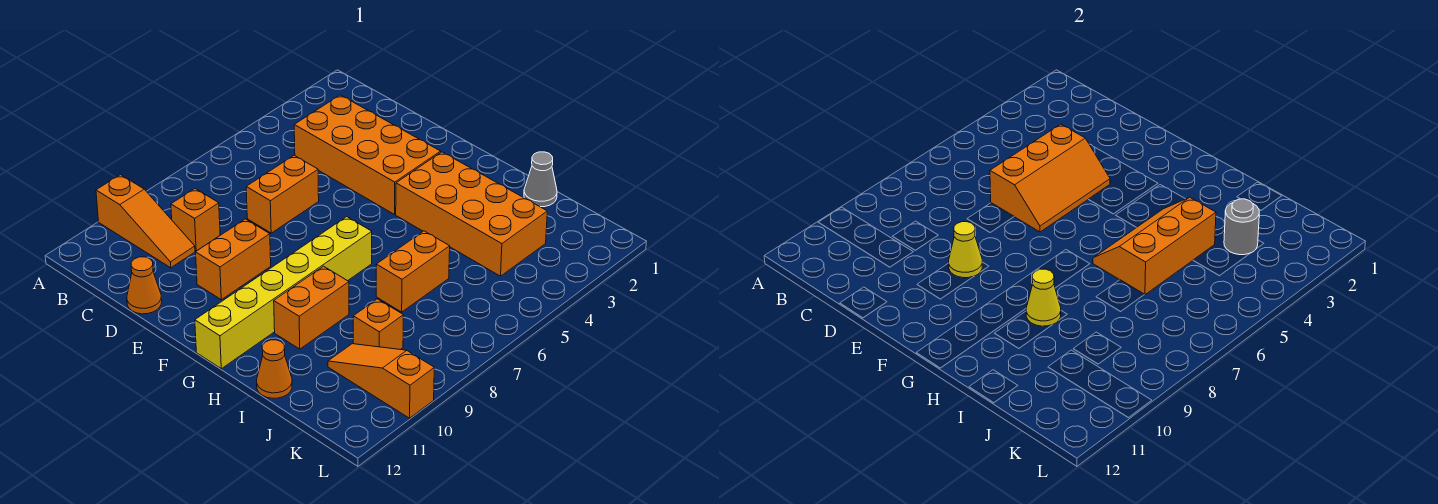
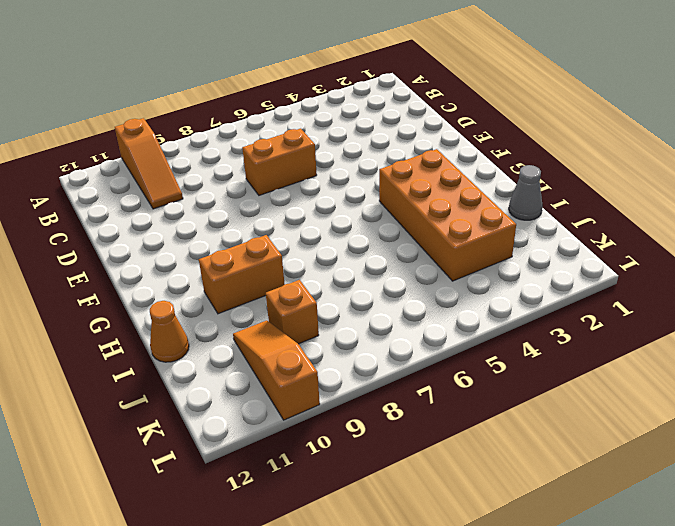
none -> orange brick C3:F4 level 1
none -> orange brick C9 level 1
none -> orange cone D12 level 1

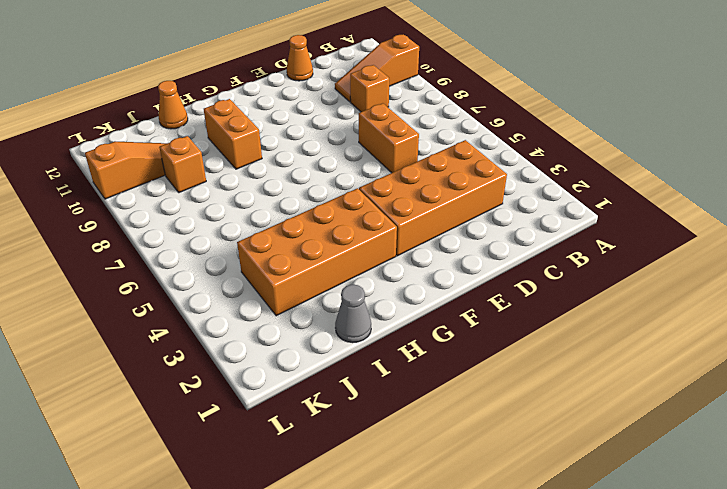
none -> orange brick E9:E10 level 1
none -> yellow brick G7:G12 level 1
none -> orange brick I6:I7 level 1

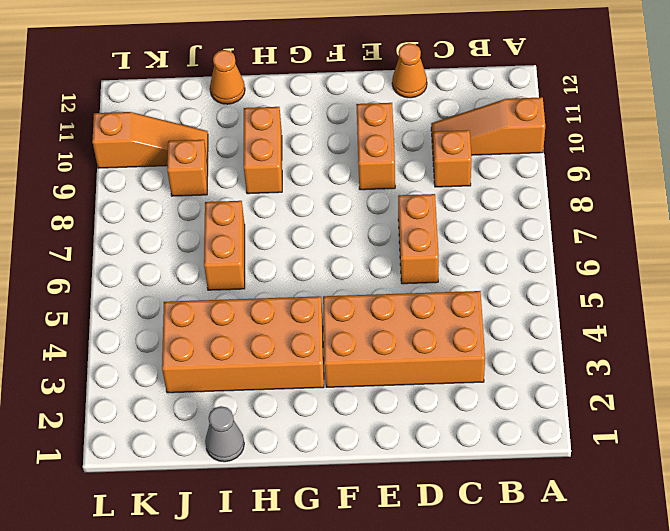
none -> yellow brick G7:G12 level 1
none -> orange slope D4:E6 level 2 top D
none -> yellow cone E9 level 2

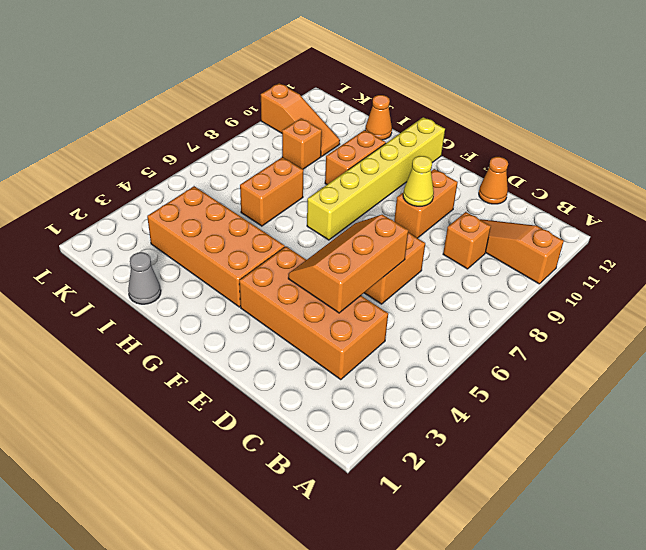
none -> orange slope H4:I6 level 2 top I
none -> yellow cone H9 level 2
none -> grey round brick J3 level 2

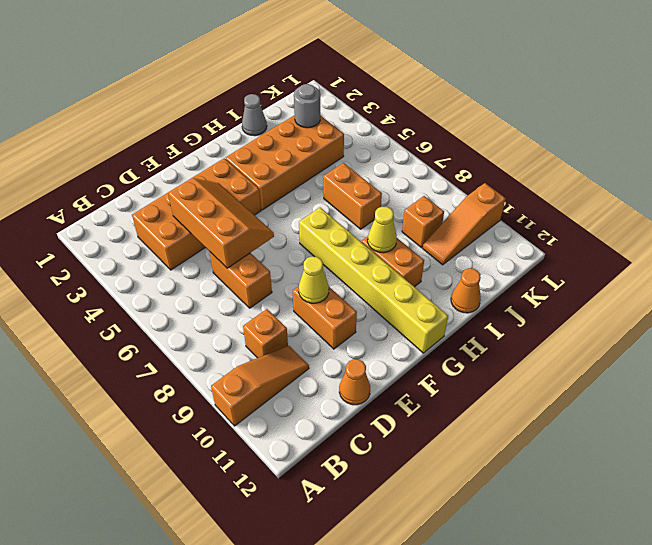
none -> orange slope H4:I6 level 2 top I

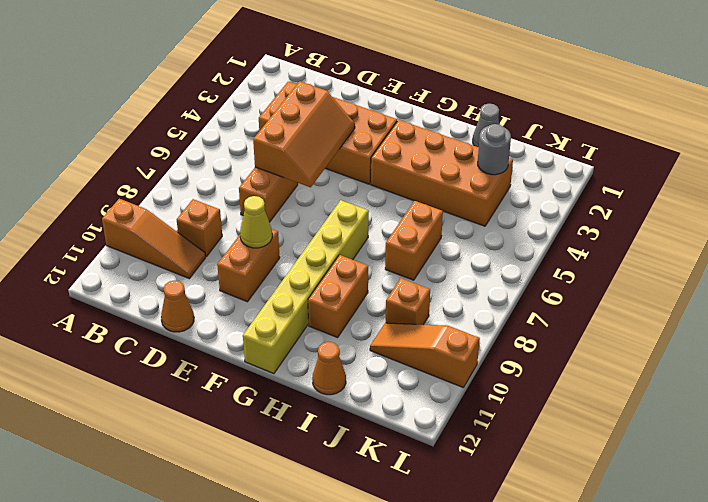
none -> orange slope H4:I6 level 2 top I
none -> yellow cone H9 level 2

